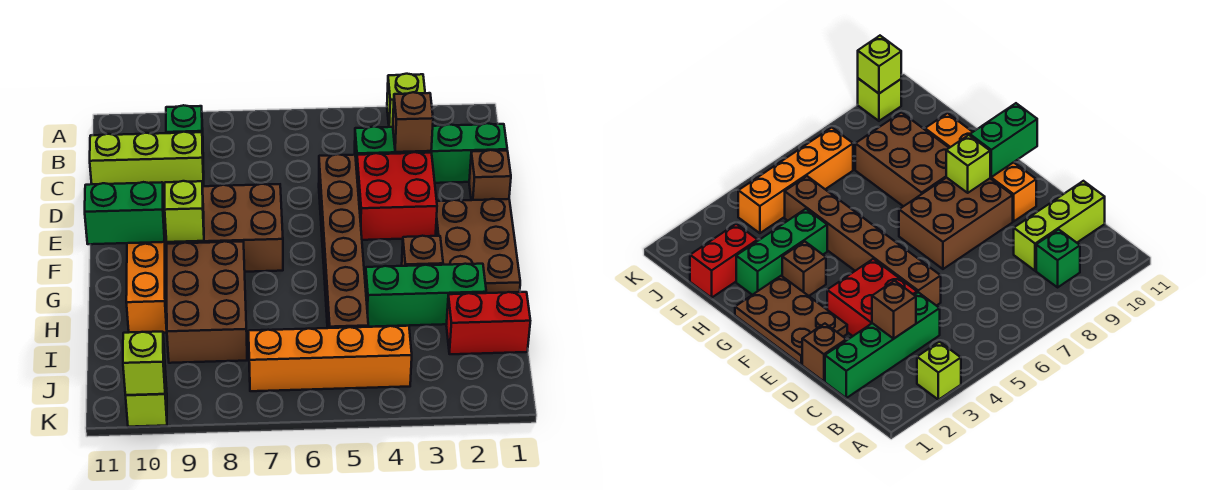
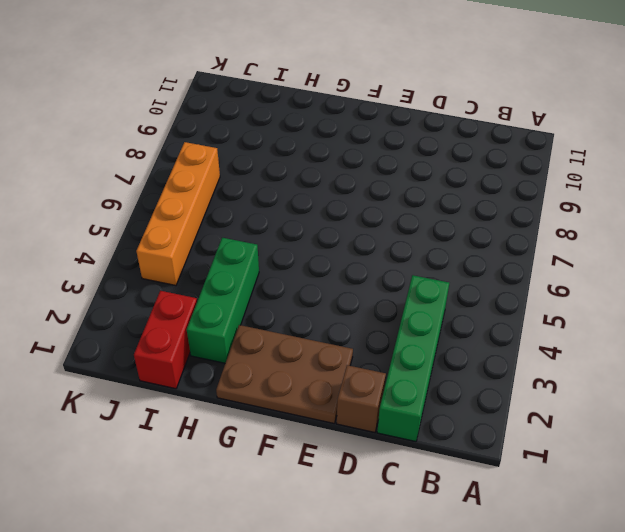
none -> lime brick A3 level 1
none -> green brick B9 level 1
none -> lime brick C9:C11 level 1

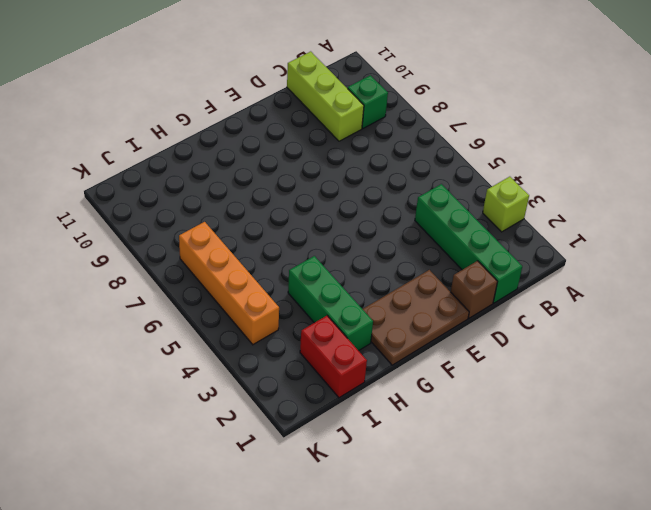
none -> red brick D3:E4 level 1
none -> brown brick D5:I5 level 1
none -> brown brick E7:F9 level 1

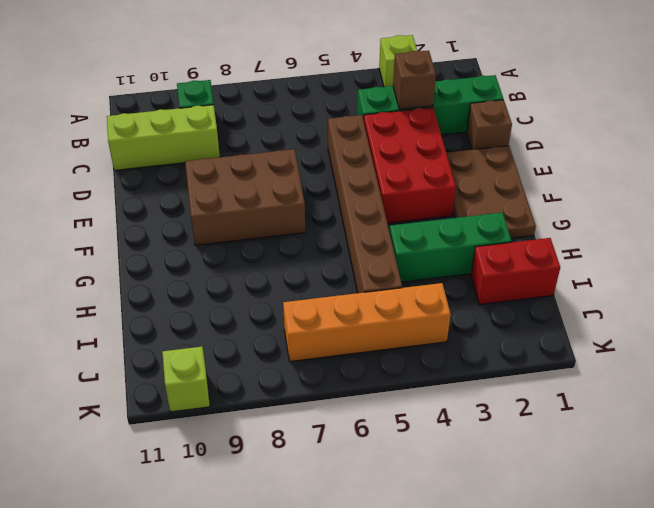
red brick D3:F4 level 1 -> red brick D3:E4 level 1
none -> orange brick E10:H10 level 1
none -> brown brick G3 level 1
none -> brown brick G8:I9 level 1

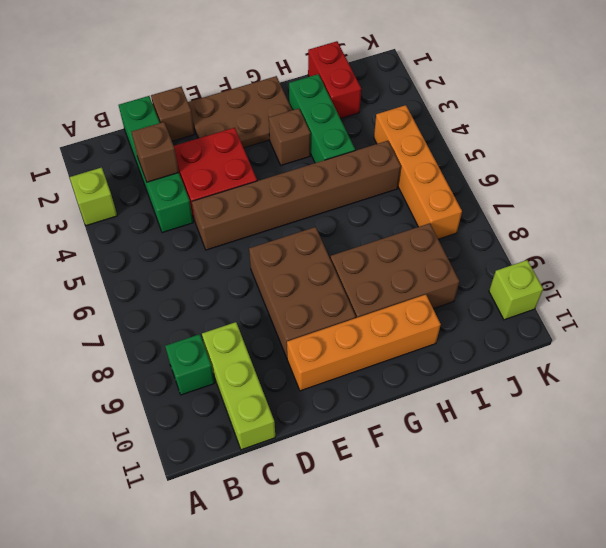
none -> lime brick F9 level 2
none -> green brick F10:F11 level 2
none -> lime brick K10 level 2

